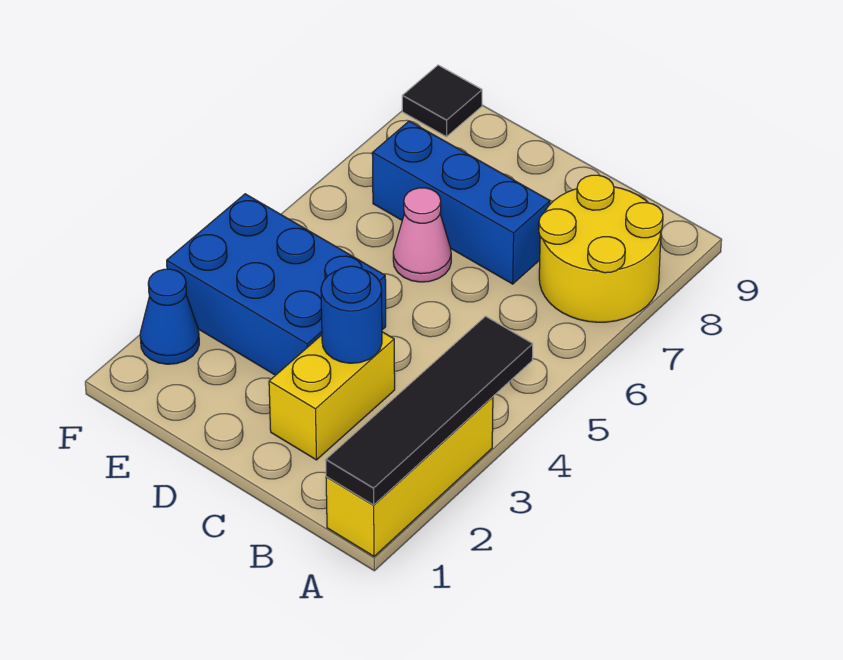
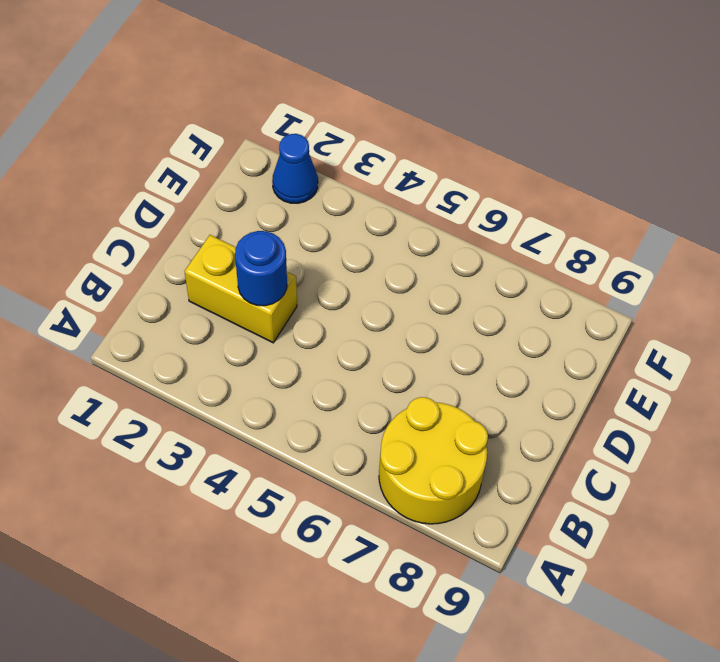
none -> yellow brick A1:A3 level 1
none -> blue brick C7:E7 level 1

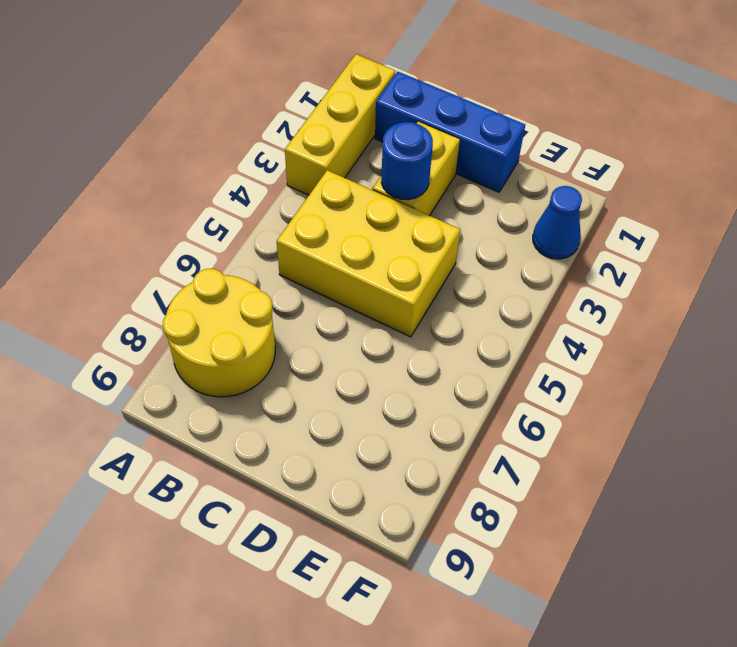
blue brick B1:D1 level 1 -> blue brick C7:E7 level 1
yellow brick B4:D5 level 1 -> blue brick D3:F4 level 1
none -> pink cone D6 level 1
none -> black tile F9 level 1

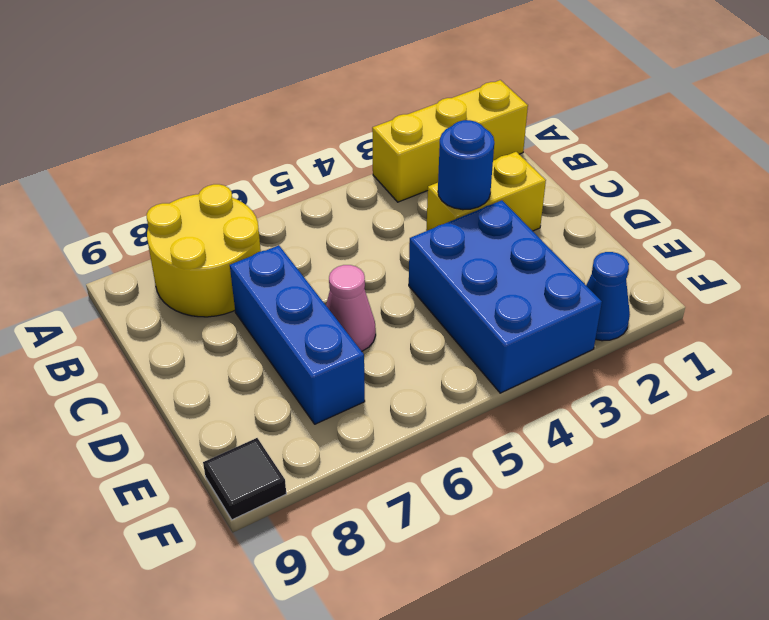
none -> black tile A1:A4 level 2

